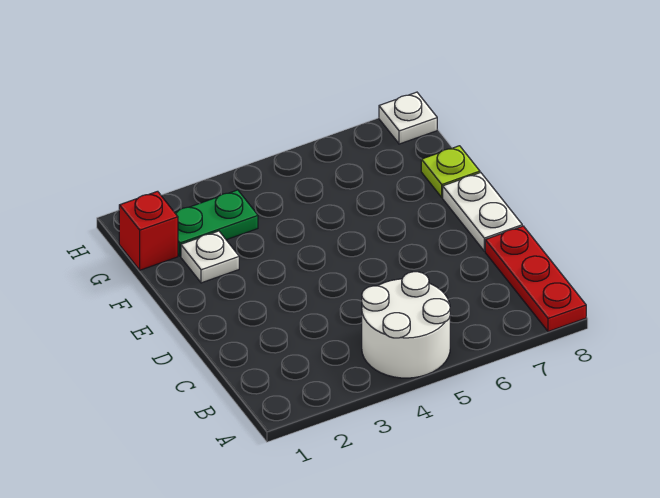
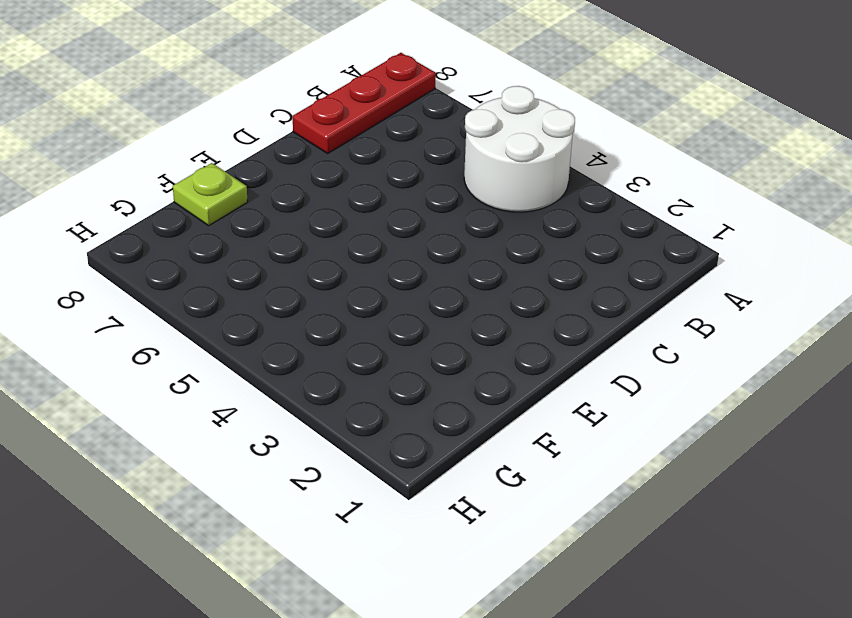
none -> white plate D8:E8 level 1
none -> white plate F2 level 1

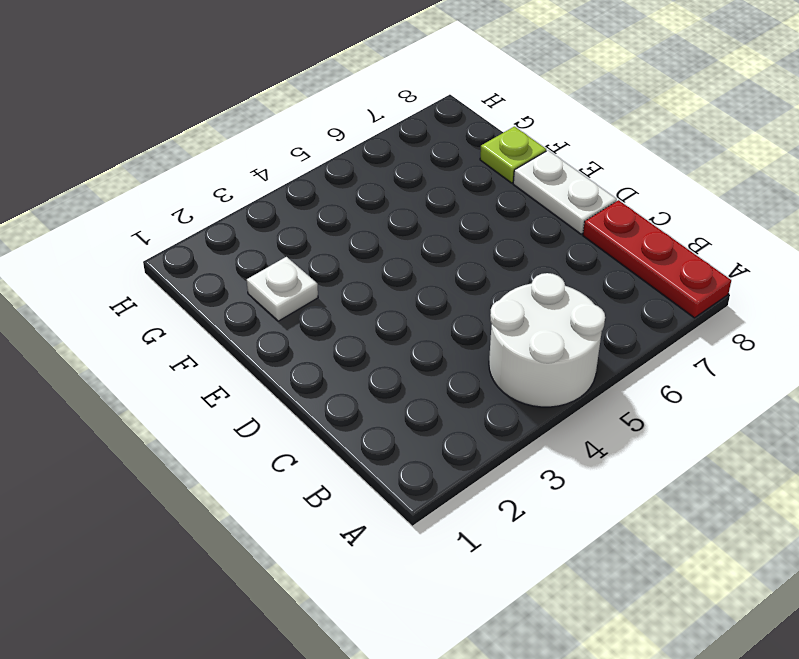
none -> red brick G1 level 1
none -> green plate G2:G3 level 1

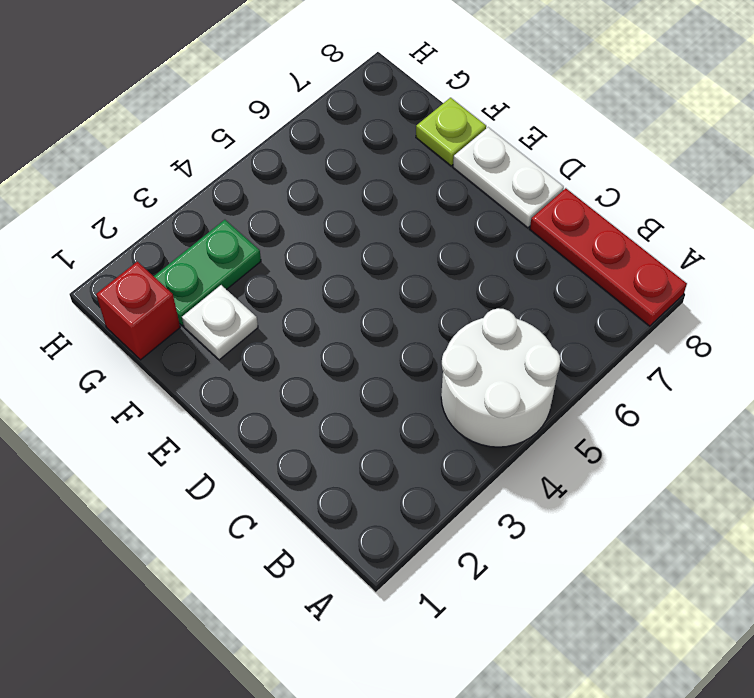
none -> white plate H8 level 1

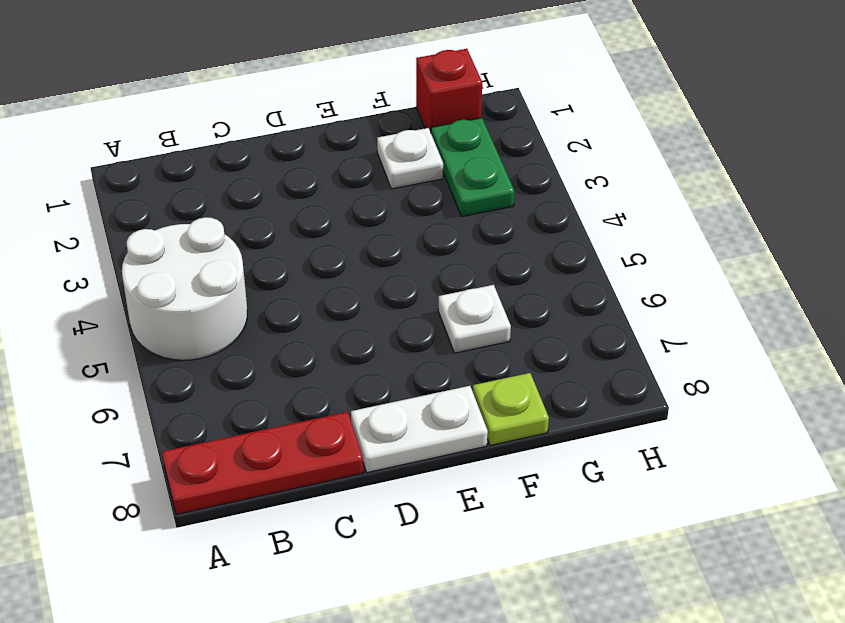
white plate F6 level 1 -> white plate H8 level 1

